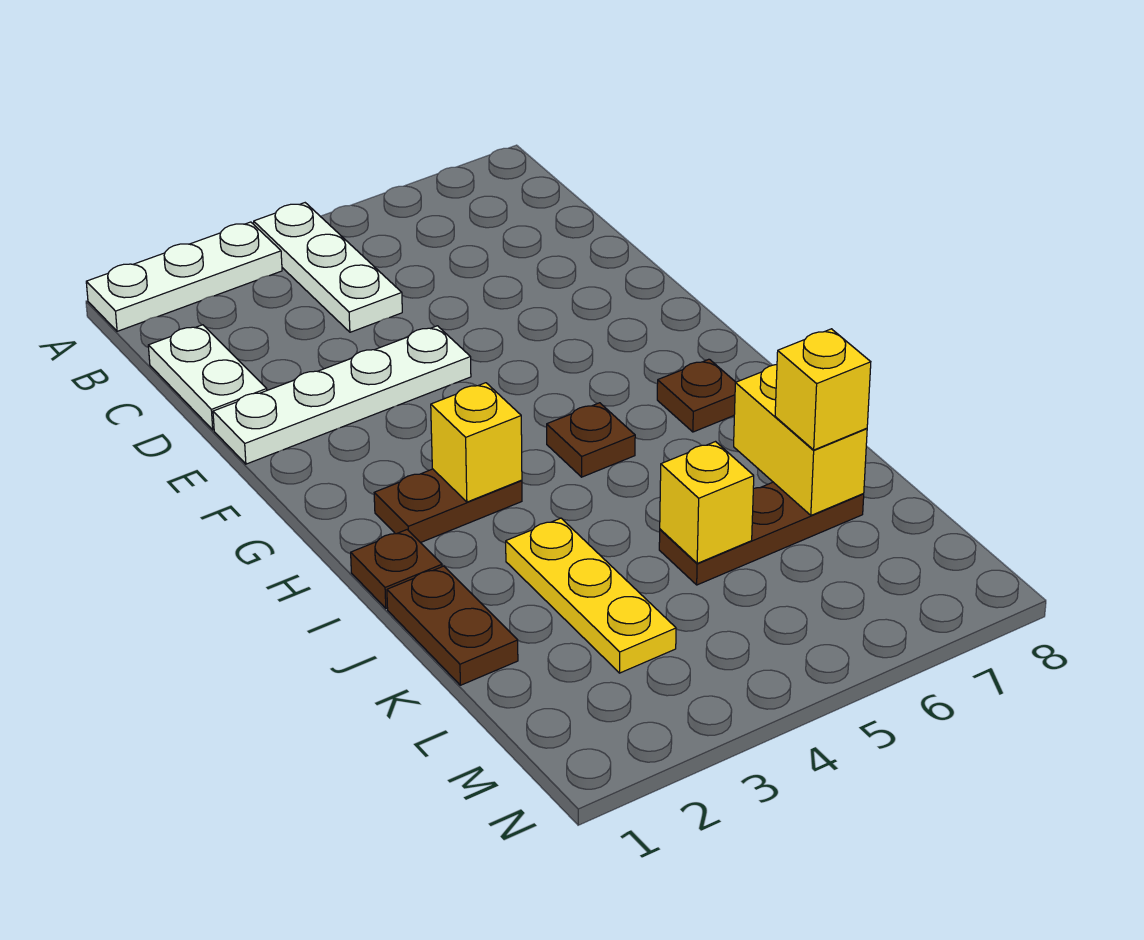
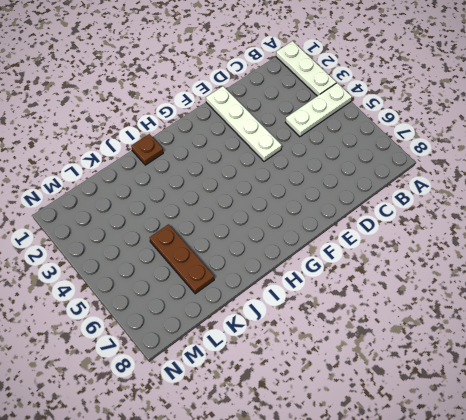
none -> white plate C1:D1 level 1
none -> brown plate H2:H3 level 1
none -> brown plate H5 level 1

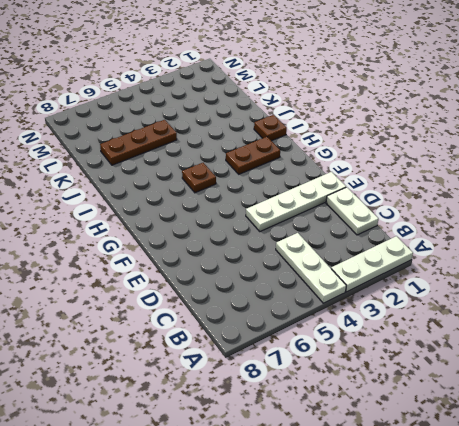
none -> brown plate H7 level 1
none -> brown plate J1:K1 level 1
none -> yellow plate J3:L3 level 1

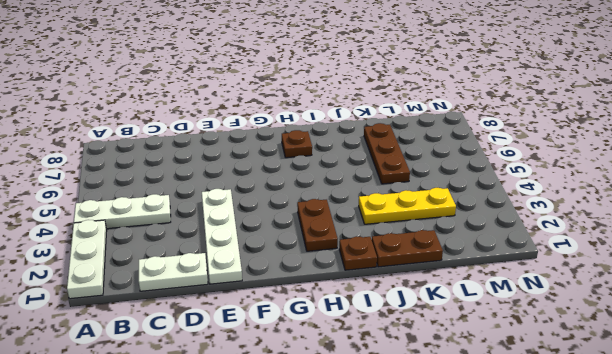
none -> brown plate H5 level 1
none -> yellow brick H3 level 2
none -> yellow brick J7:K7 level 2

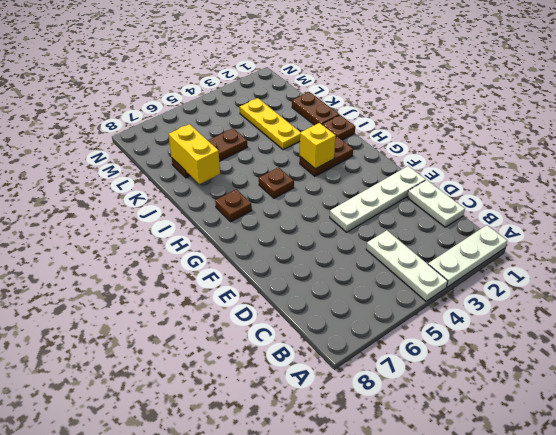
none -> yellow brick K5 level 2
none -> yellow brick K7 level 3

